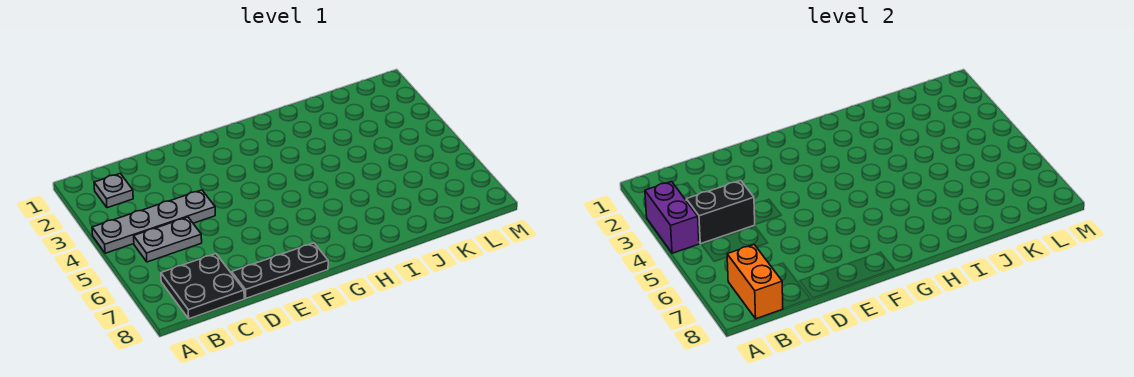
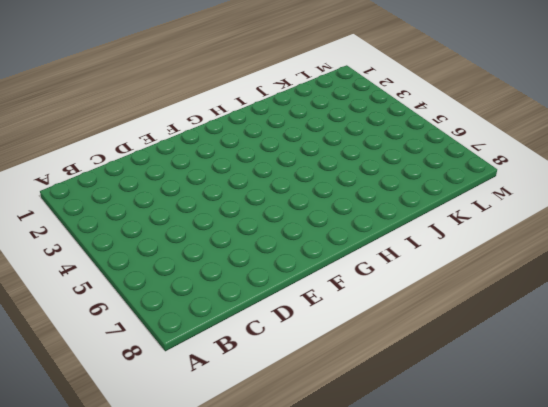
none -> grey plate A4:D4 level 1
none -> grey plate B2 level 1

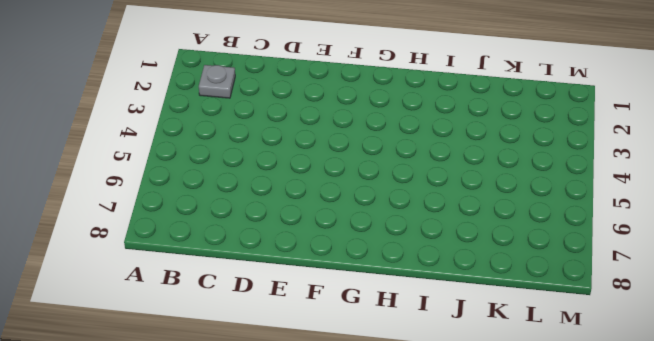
none -> grey plate A4:D4 level 1
none -> grey plate B5:C5 level 1

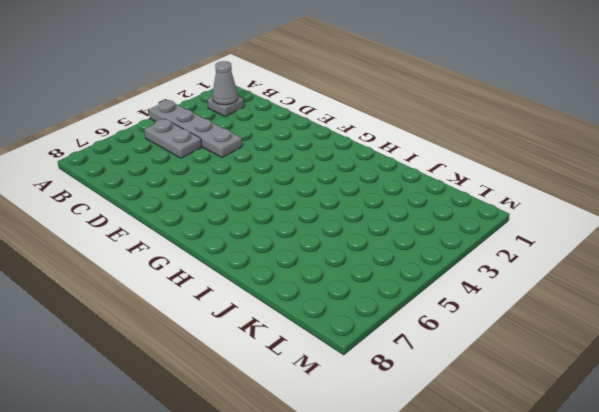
grey cone B2 level 2 -> none
none -> black plate B7:C8 level 1
none -> black plate D8:F8 level 1

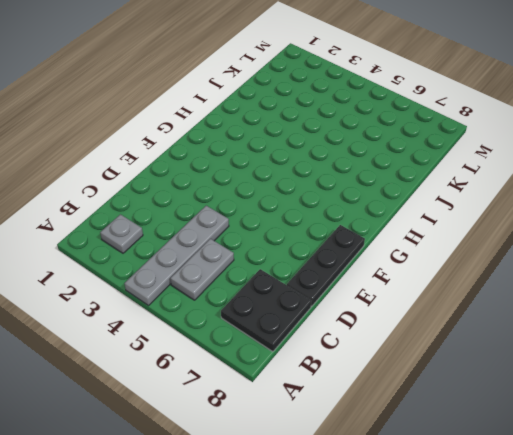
none -> purple brick A3:A4 level 2
none -> black brick B4:C4 level 2

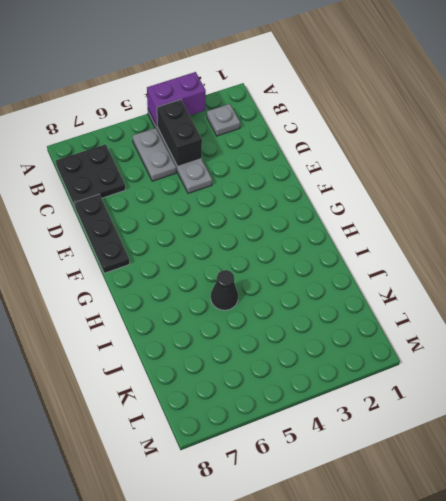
black cone I5 level 1 -> none
none -> orange brick B7:B8 level 2

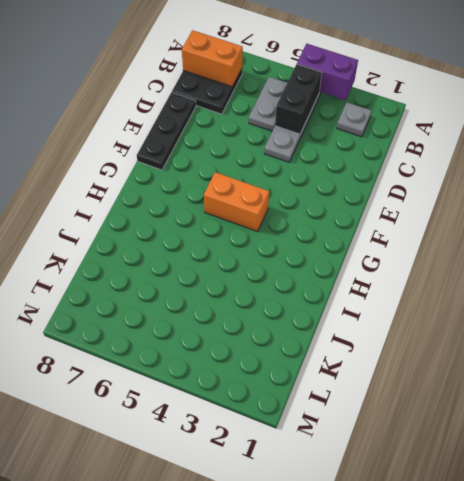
orange brick G4:G5 level 1 -> none

